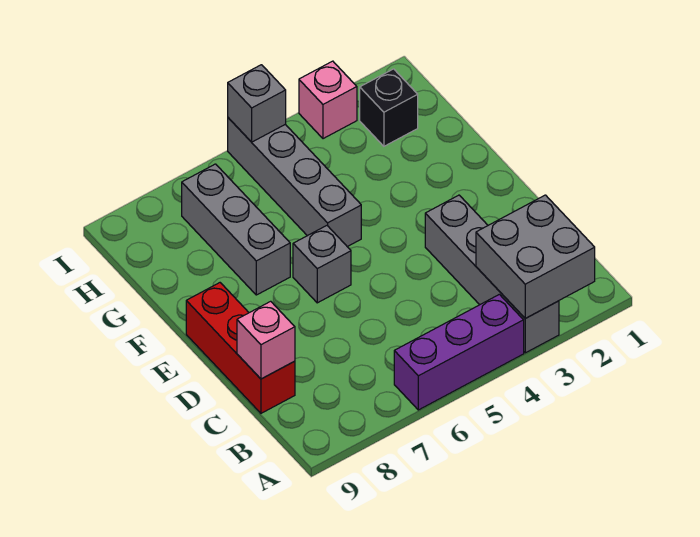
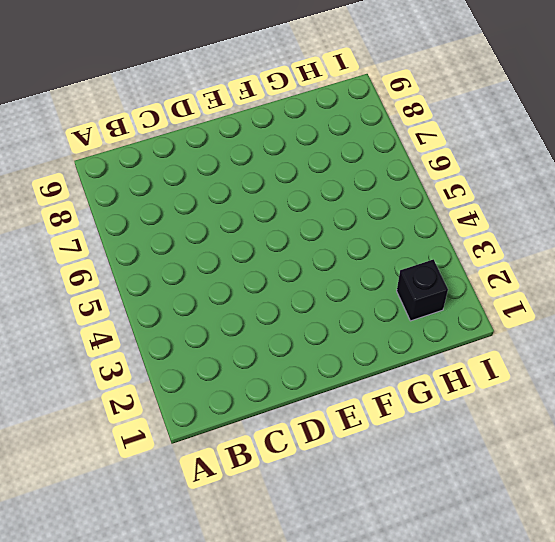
none -> grey brick A3:D3 level 1
none -> purple brick A4:A6 level 1

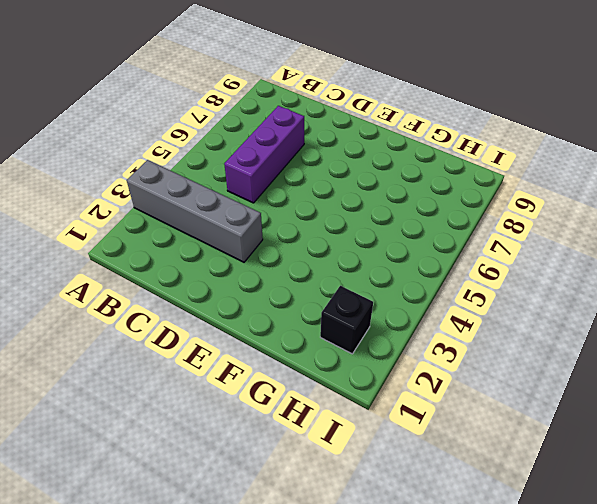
purple brick C5:C7 level 1 -> purple brick A4:A6 level 1
none -> red brick C9:E9 level 1
none -> grey brick E6 level 1

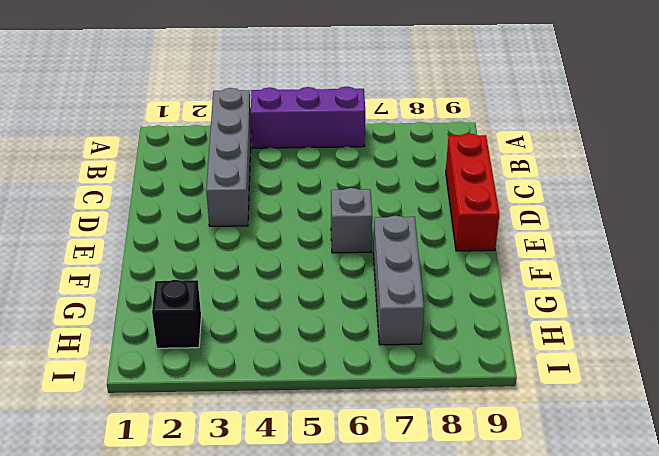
none -> grey brick F5:I5 level 1
none -> pink brick I3 level 1

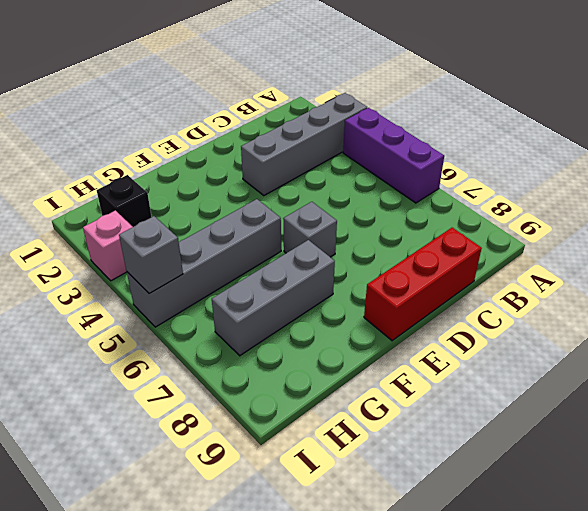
none -> grey brick A2:B3 level 2
none -> pink brick C9 level 2

